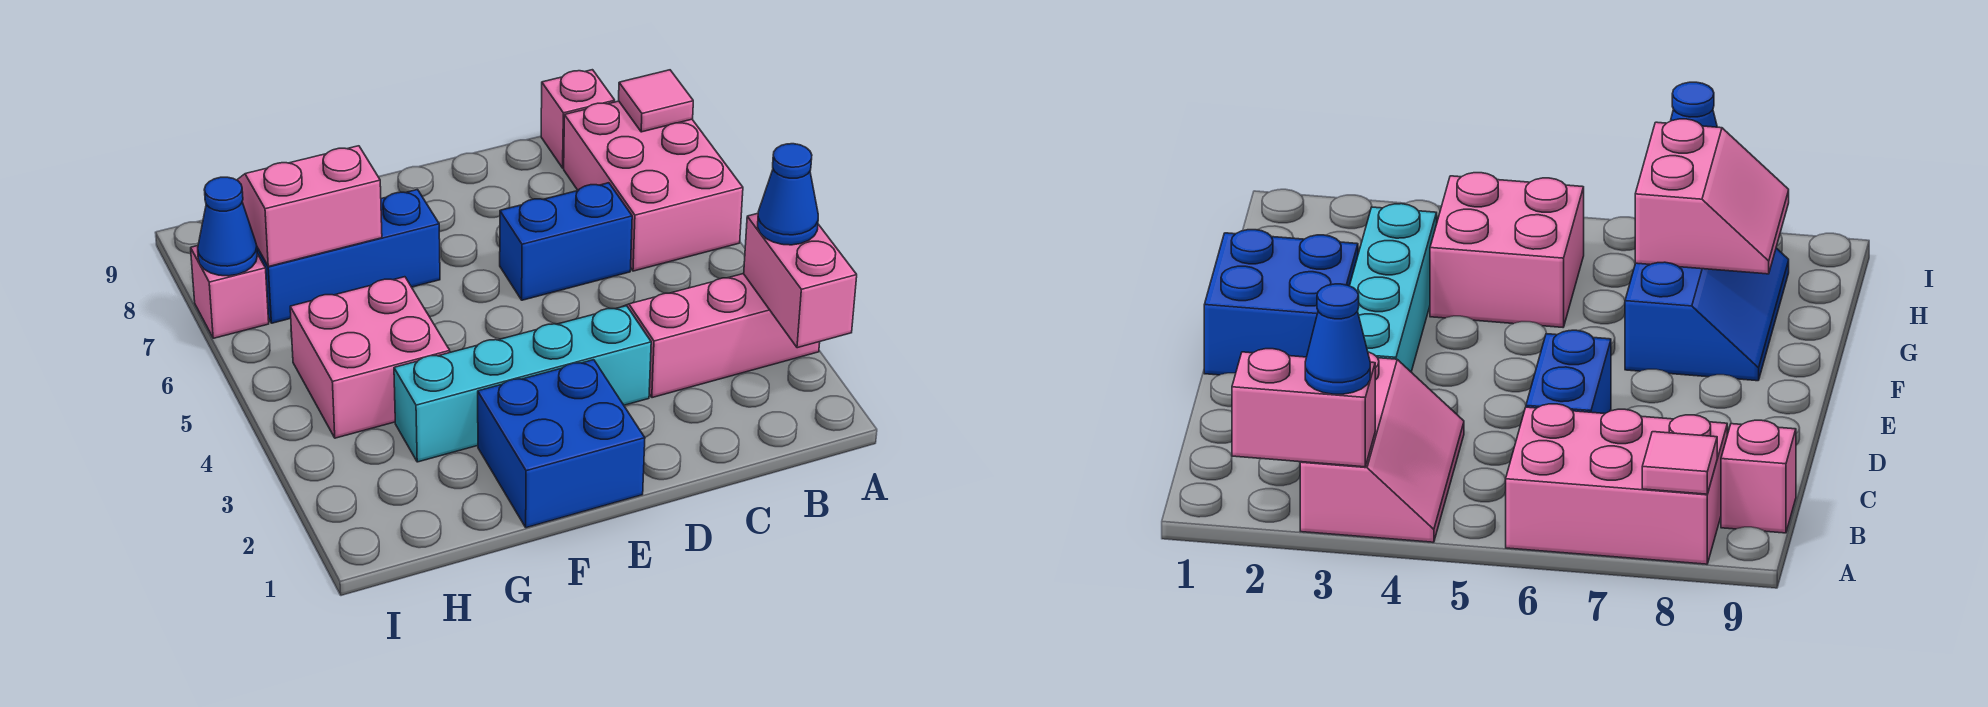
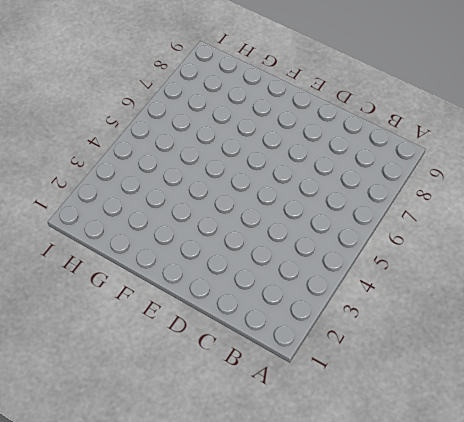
none -> pink slope A3:C4 level 1 top 3
none -> pink brick A6:B8 level 1
none -> pink brick B9 level 1

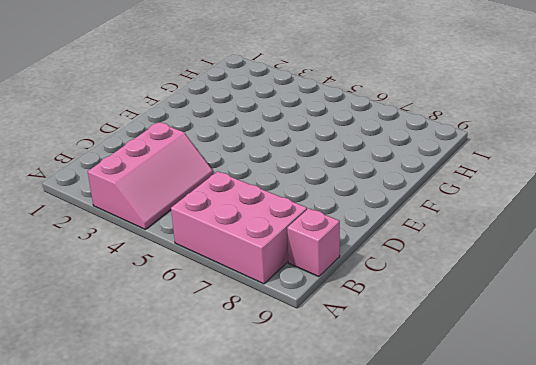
none -> blue brick C6:D6 level 1
none -> cyan brick D3:G3 level 1
none -> blue brick E1:F2 level 1

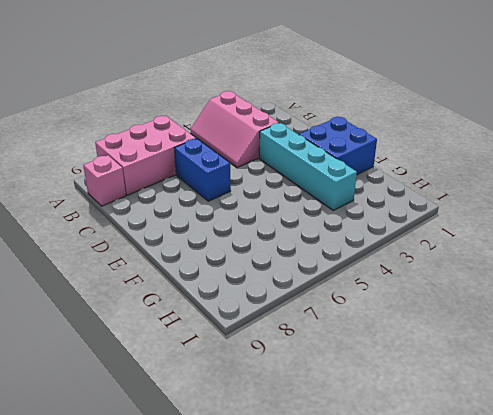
none -> blue slope F7:H8 level 1 top 7
none -> pink brick G4:H5 level 1
none -> pink brick I7 level 1

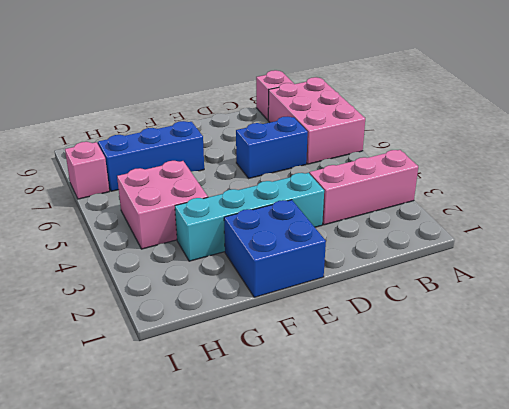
none -> pink brick A2:A3 level 2
none -> pink tile A8 level 2
none -> pink slope G7:H8 level 2 top 7

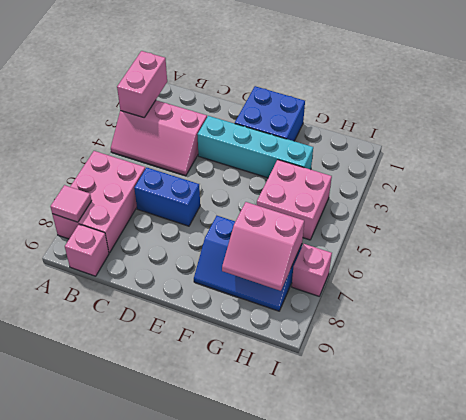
none -> blue cone I7 level 2
none -> blue cone A3 level 3

